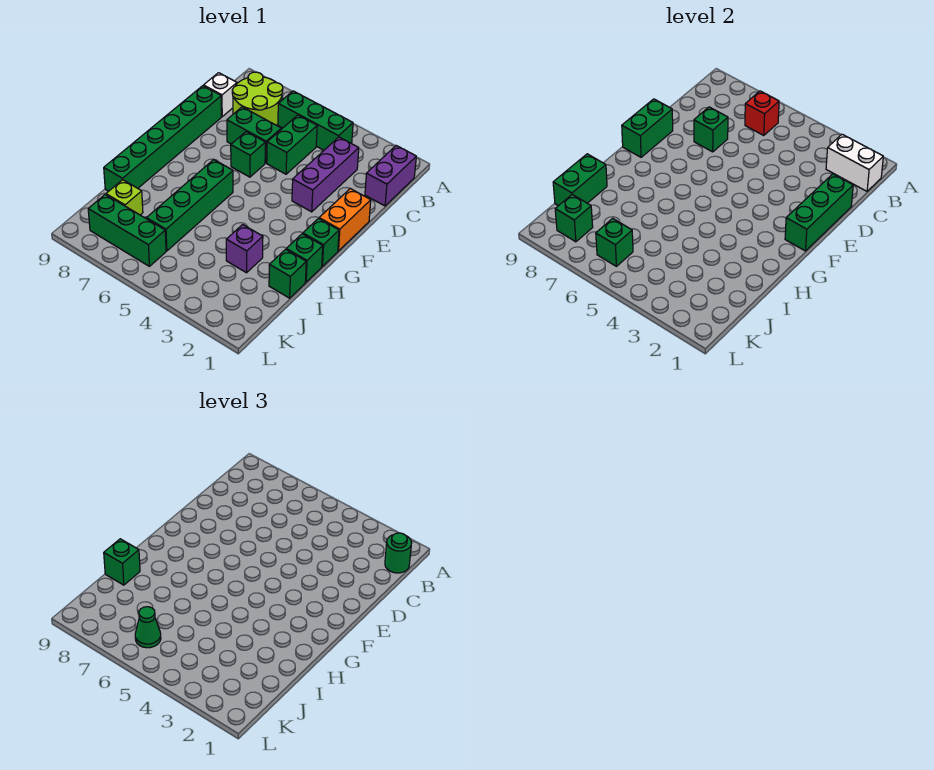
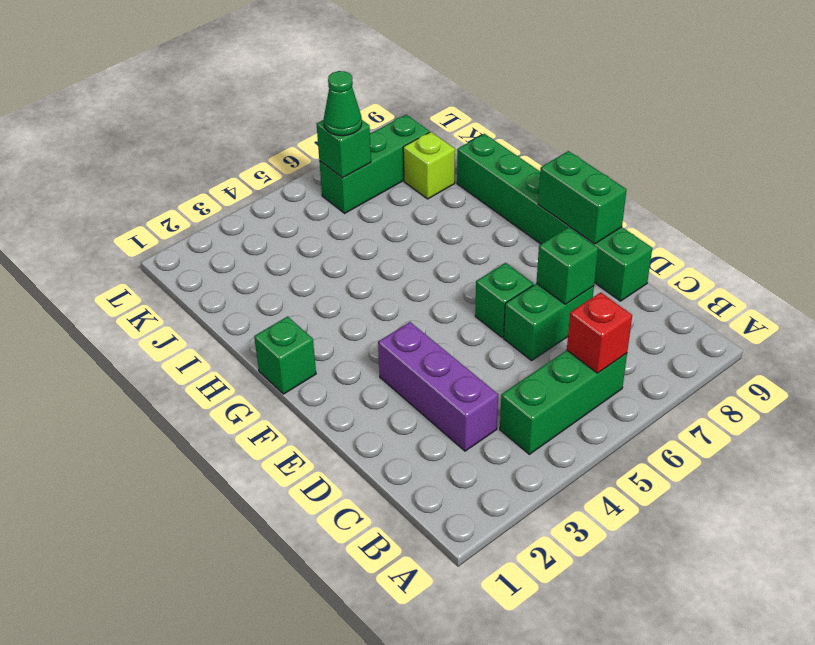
none -> purple brick B1:C1 level 1
none -> lime round brick B7:C8 level 1
none -> green brick C5:D5 level 1

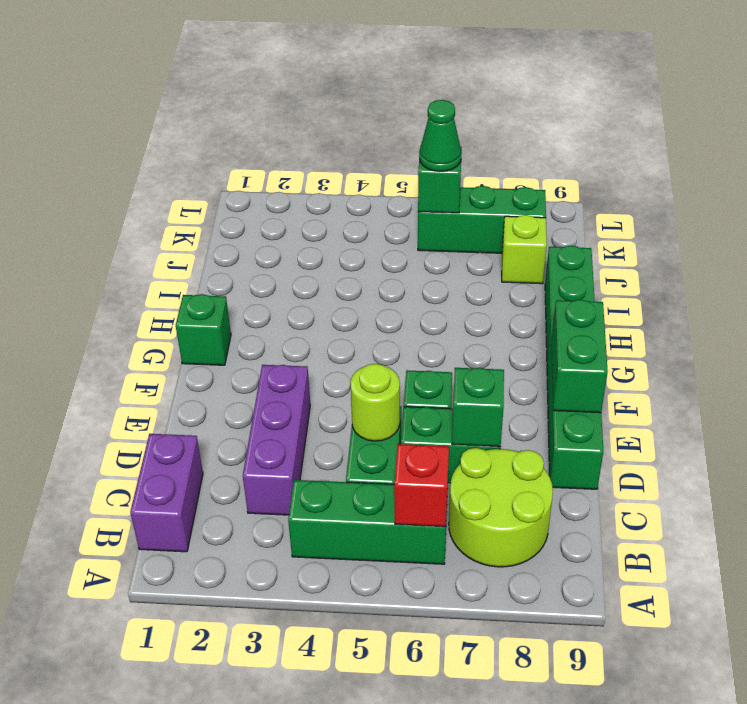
lime round brick D5 level 2 -> none
none -> white brick C9 level 1
none -> orange brick E1:F1 level 1
none -> green brick G6:J6 level 1

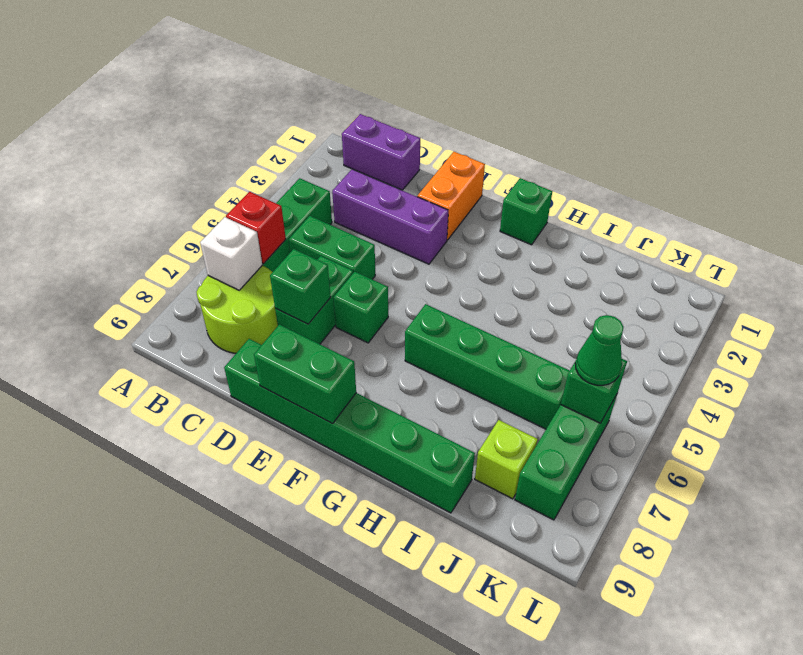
white brick B7 level 2 -> white brick C9 level 1
orange brick E1:E2 level 1 -> orange brick E1:F1 level 1
none -> green brick H1 level 1
none -> green brick I1 level 1
none -> purple brick I3 level 1

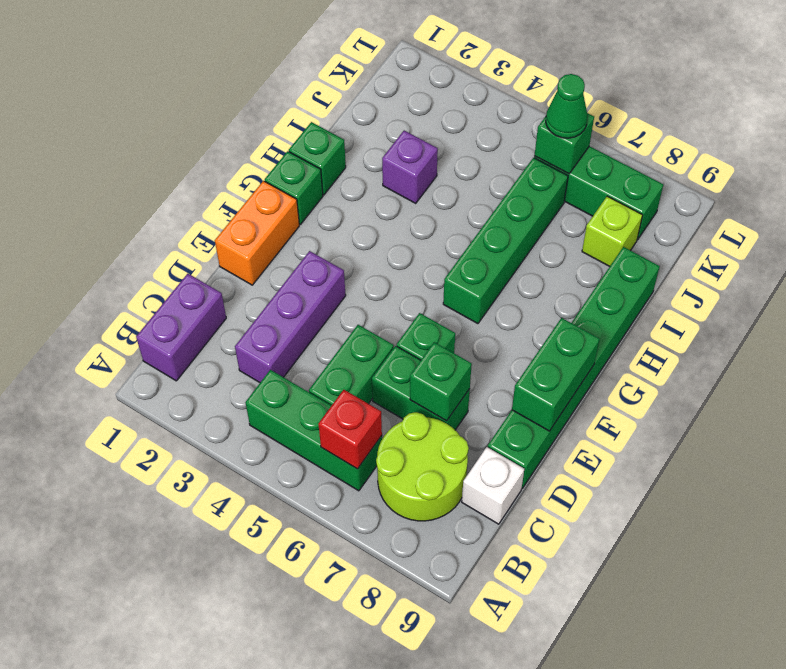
none -> green brick I1 level 1
none -> white brick B1:B2 level 2
none -> green brick D1:F1 level 2

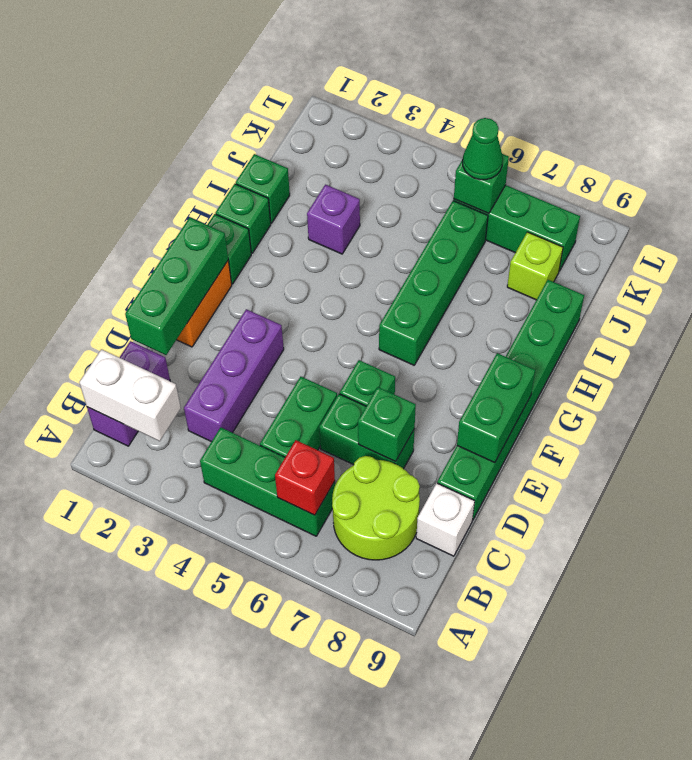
none -> green brick I9:J9 level 2
none -> green brick K8 level 2
none -> green round brick B1 level 3

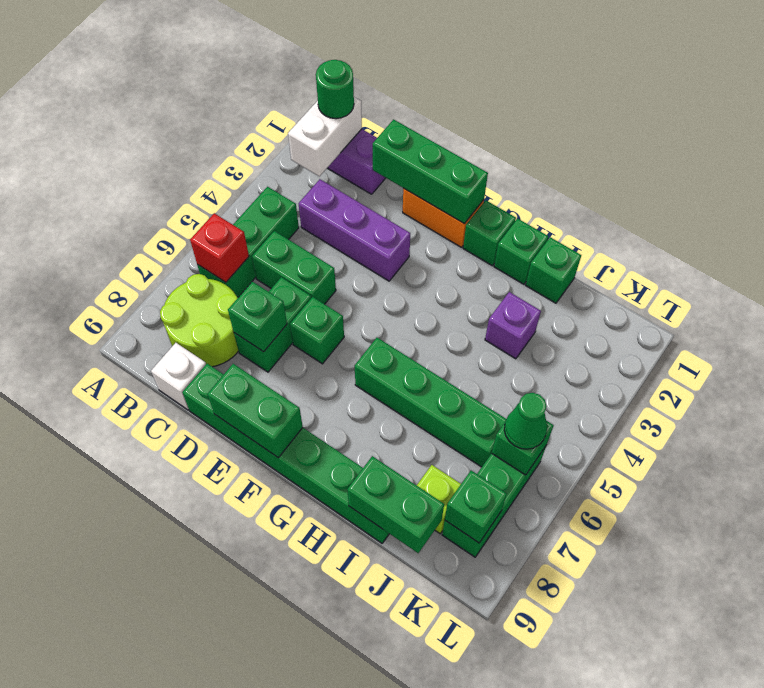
none -> green brick I9 level 3

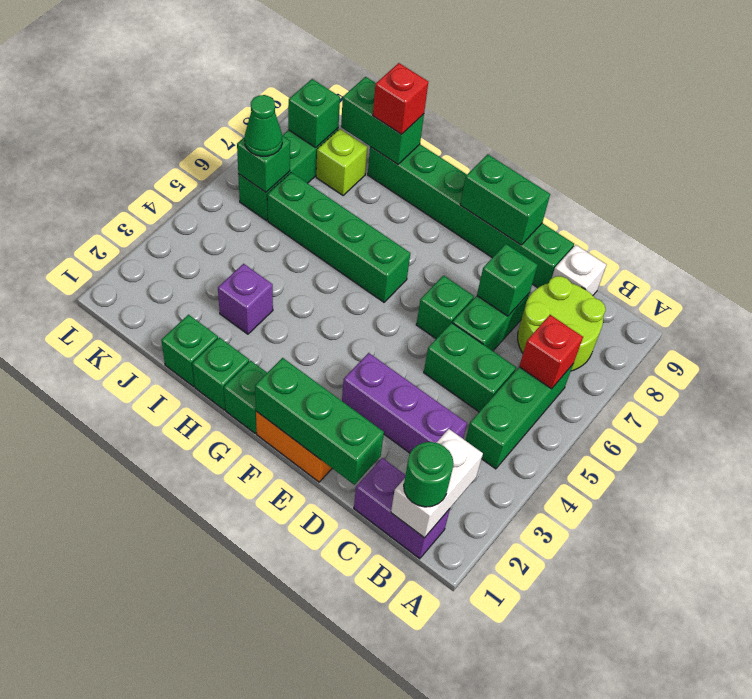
red brick I9 level 3 -> green brick I9 level 3

